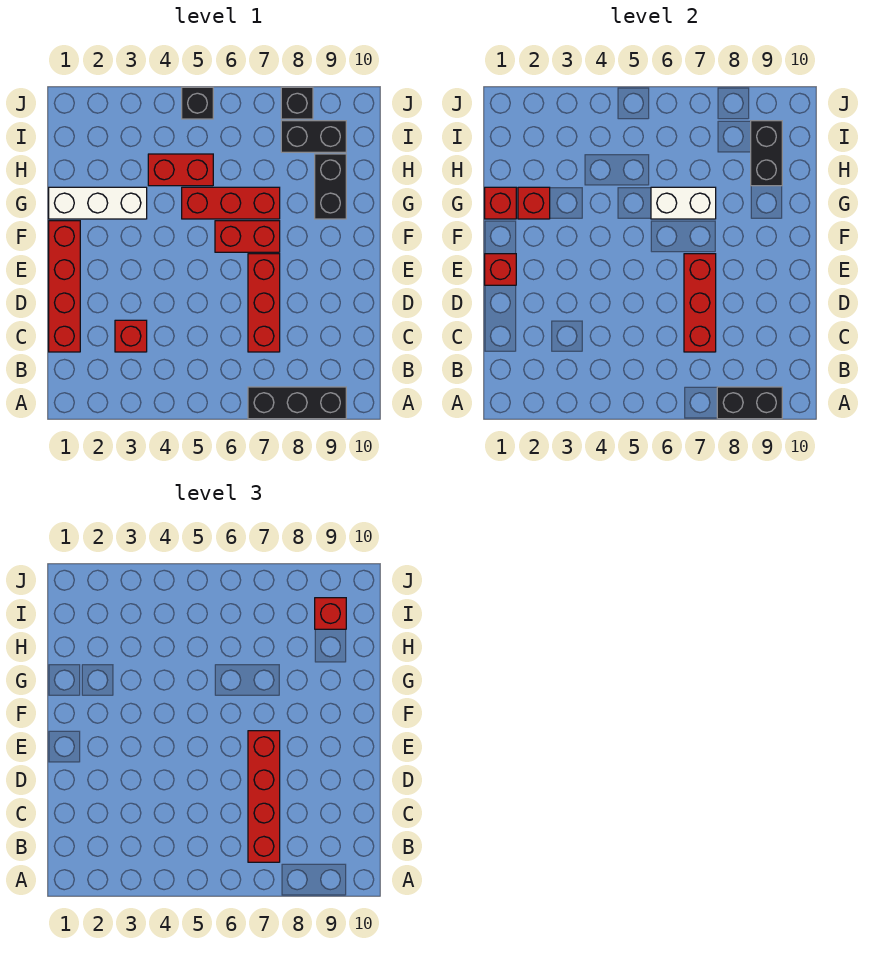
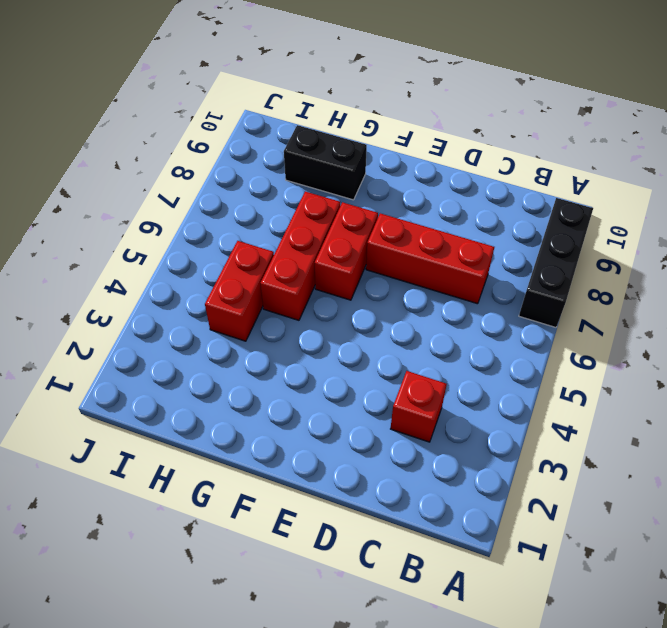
none -> red brick C1:F1 level 1
none -> white brick G1:G3 level 1
none -> black brick I8:I9 level 1

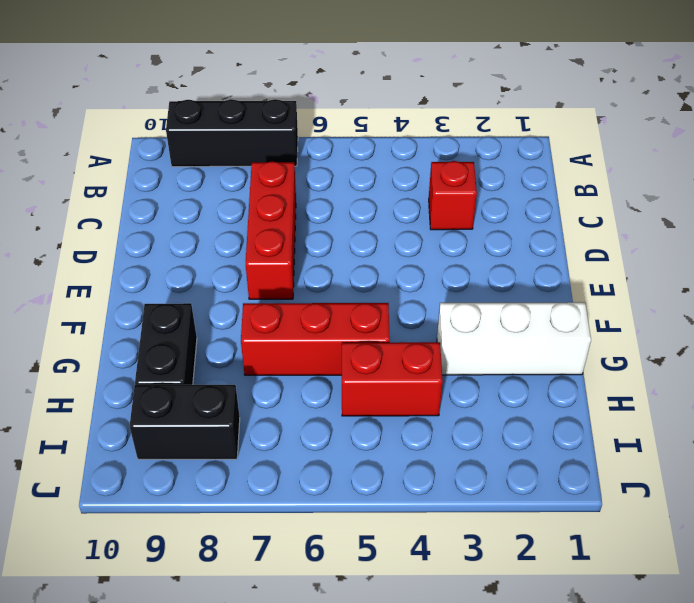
none -> red brick C1:F1 level 1
none -> red brick F6:F7 level 1
none -> black brick J5 level 1

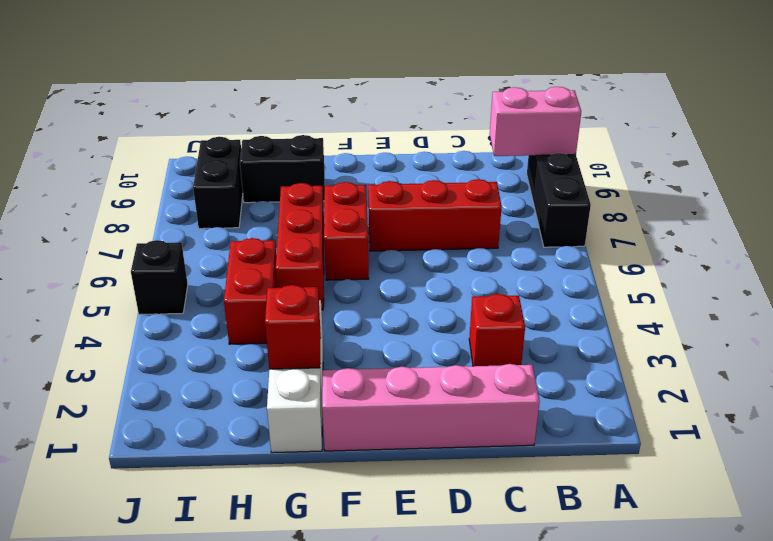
pink brick A9:B9 level 2 -> black brick A8:A9 level 2
pink brick C1:F1 level 1 -> red brick C1:F1 level 1
none -> black brick J8 level 1
none -> red brick C7:E7 level 2
none -> red brick E1 level 2

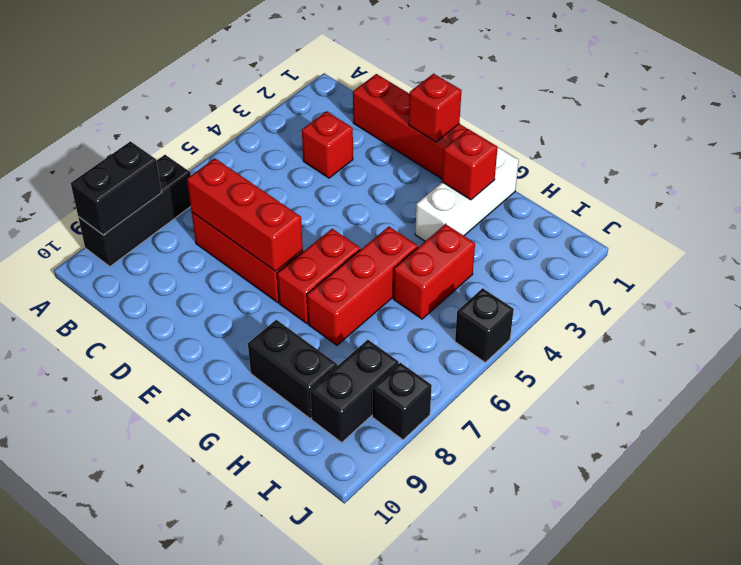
none -> red brick G1 level 2
none -> white brick G6:G7 level 2
none -> black brick H9:I9 level 2

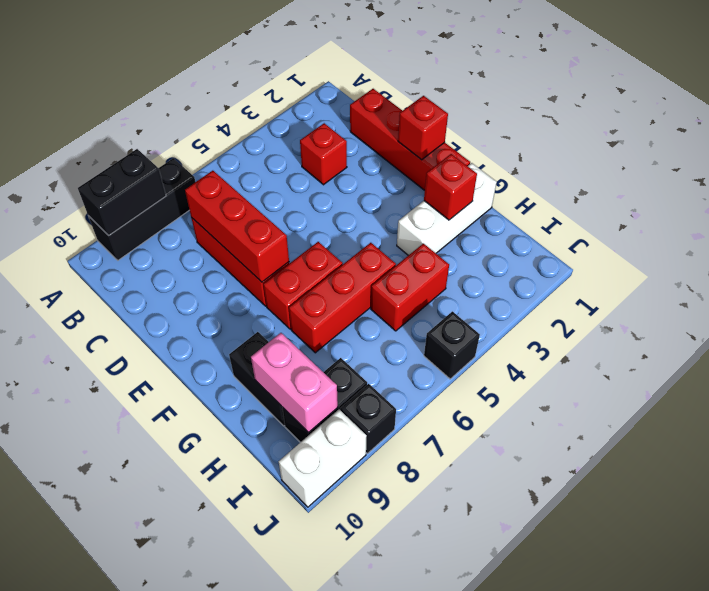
pink brick H9:I9 level 2 -> black brick H9:I9 level 2
white brick J9:J10 level 1 -> white brick G6:G7 level 2
none -> red brick G1 level 2
none -> red brick B7:E7 level 3
none -> red brick I9 level 3

